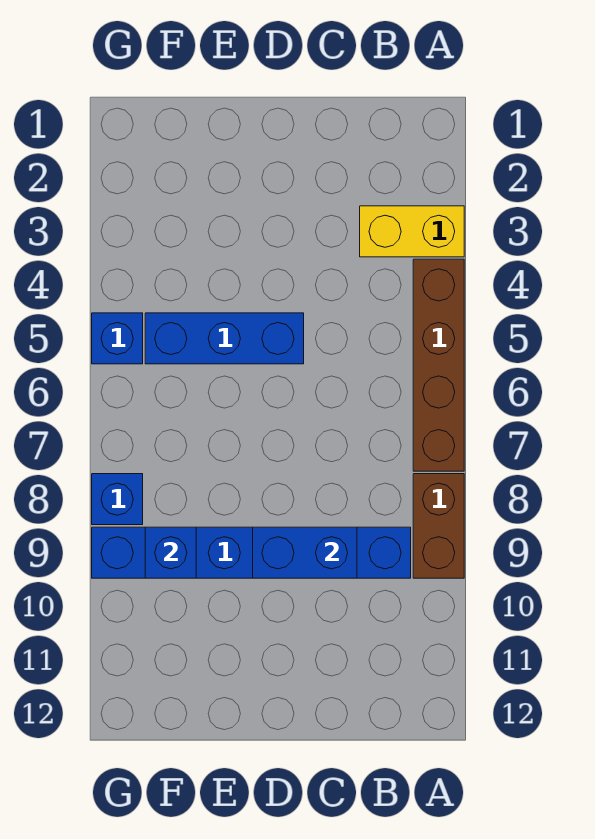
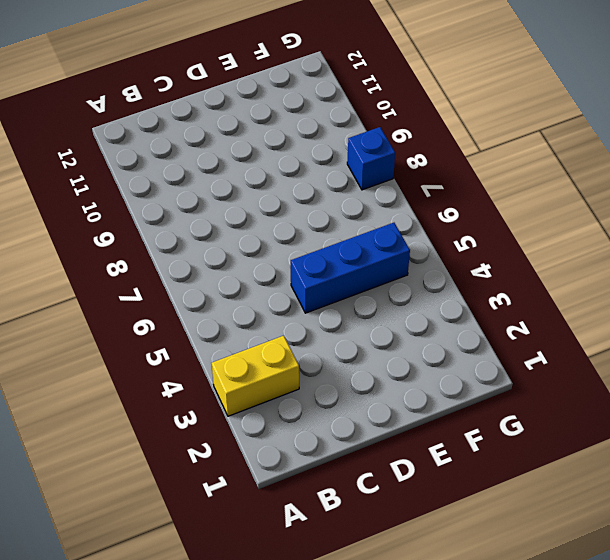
none -> brown brick A4:A7 level 1
none -> brown brick A8:A9 level 1

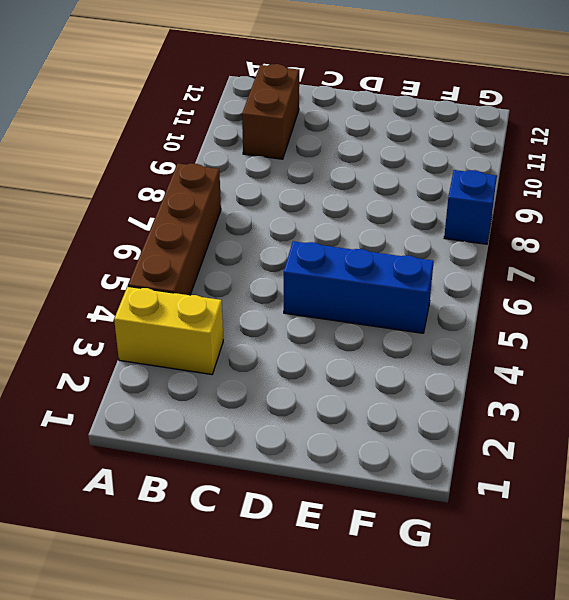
brown brick B10:B11 level 1 -> brown brick A8:A9 level 1
none -> blue brick B9:G9 level 1
none -> blue brick G5 level 1

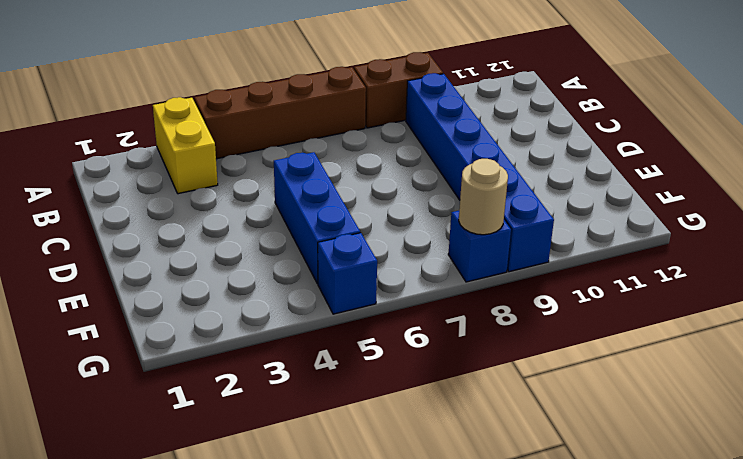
tan round brick G8 level 2 -> none
none -> blue brick C9:D9 level 2
none -> blue brick F9 level 2

